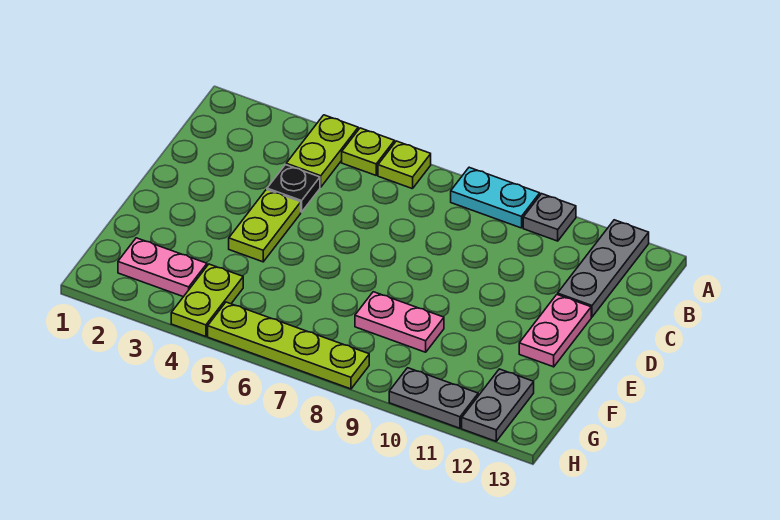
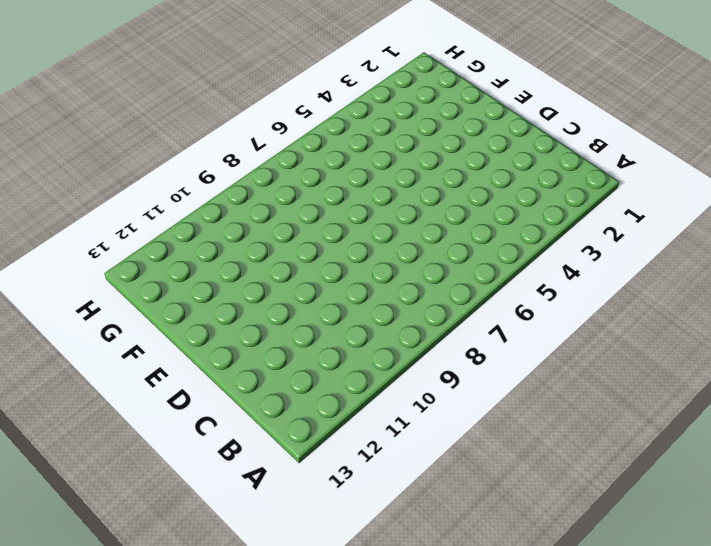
none -> lime plate A4:B4 level 1
none -> lime plate A5 level 1
none -> lime plate A6 level 1

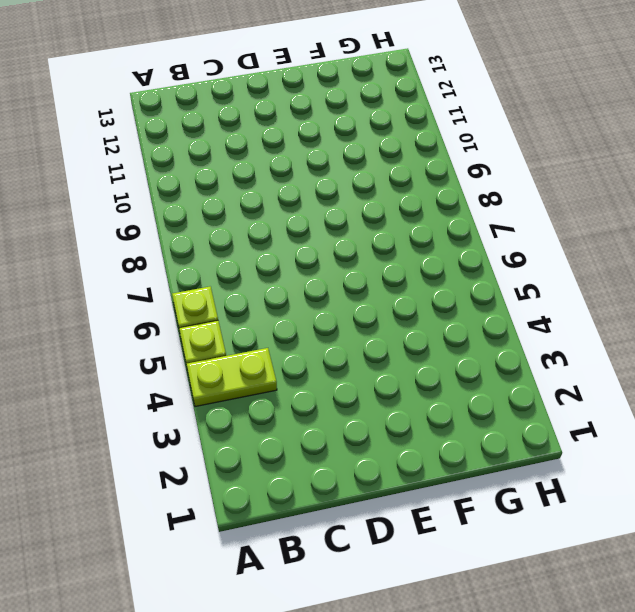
none -> cyan plate A8:A9 level 1
none -> grey plate A10 level 1
none -> grey plate A12:C12 level 1

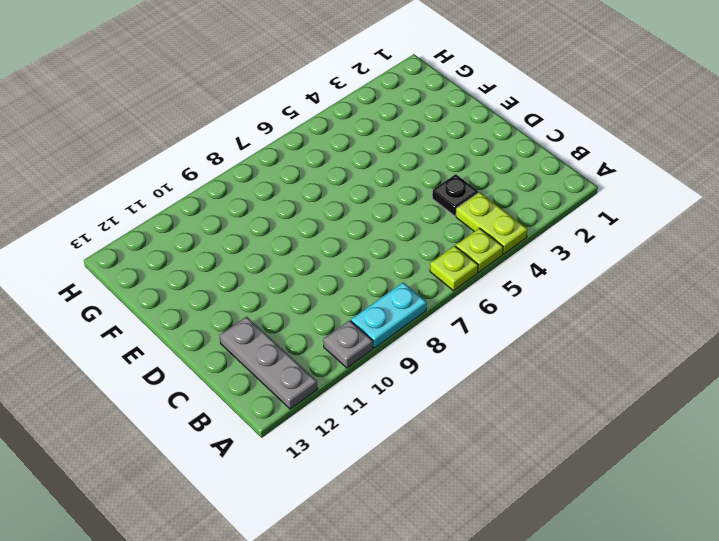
none -> lime plate D4:E4 level 1
none -> pink plate D12:E12 level 1
none -> pink plate F8:F9 level 1

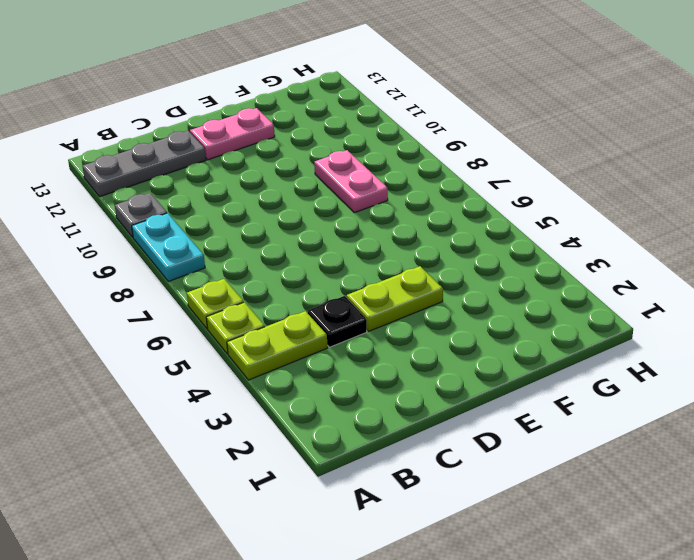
none -> pink plate G2:G3 level 1
none -> lime plate G4:H4 level 1
none -> grey plate G12:H12 level 1

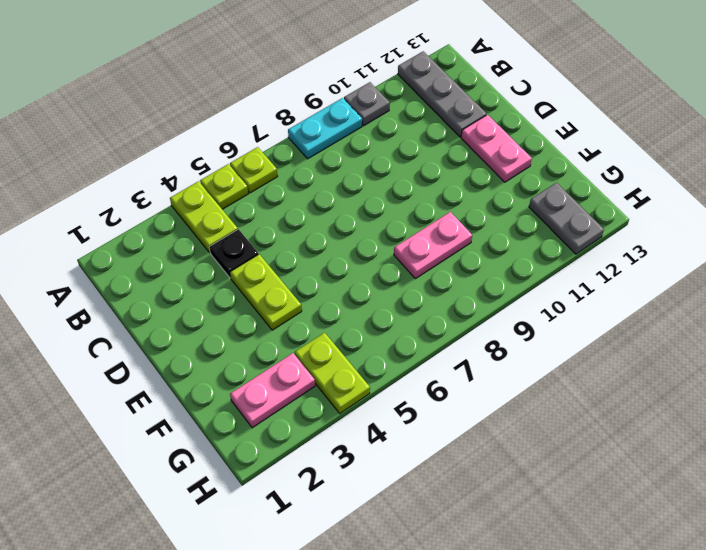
none -> lime plate H5:H8 level 1
none -> grey plate H10:H11 level 1

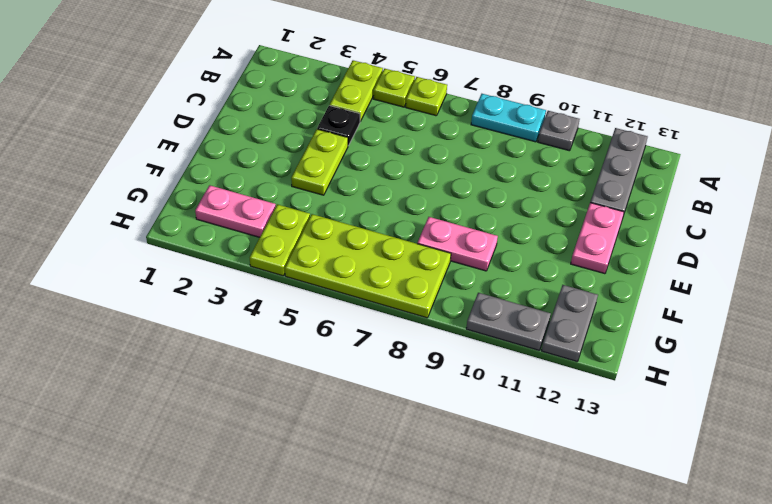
lime plate G5:H8 level 1 -> lime plate H5:H8 level 1

